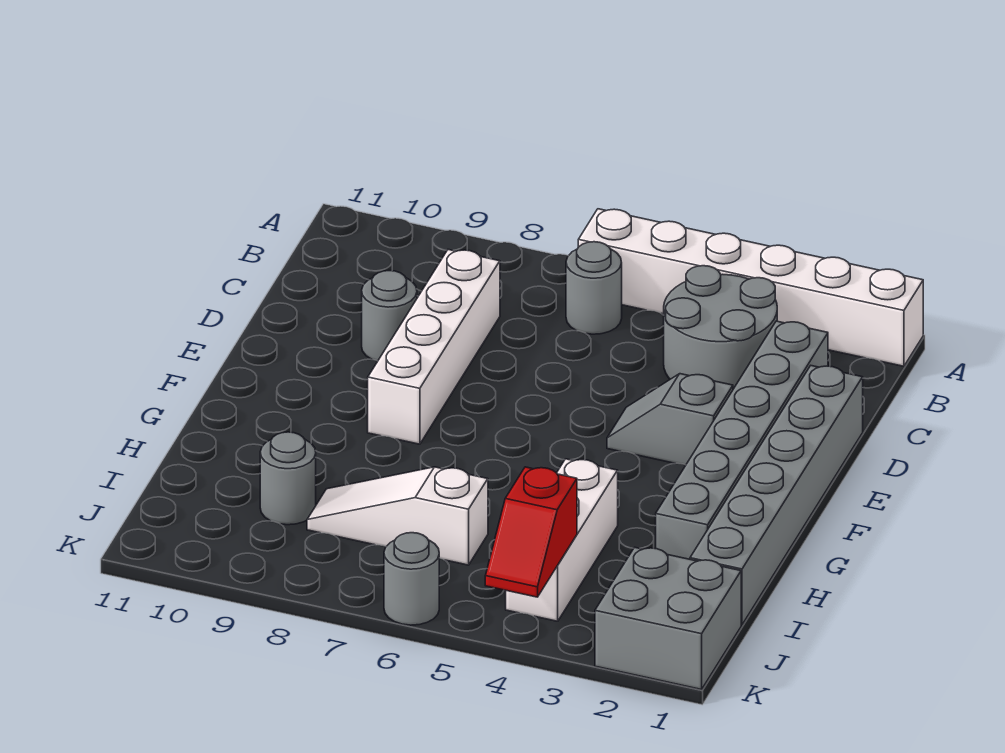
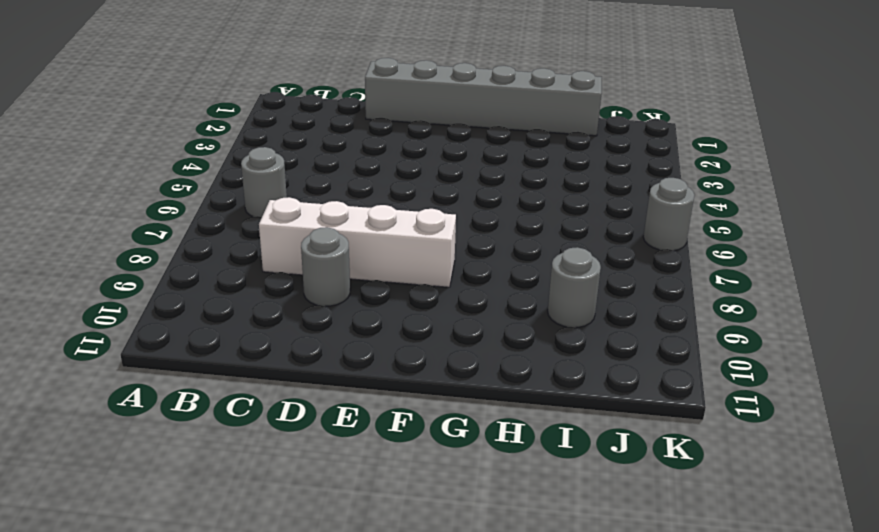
none -> white brick A1:A6 level 1
none -> grey round brick B3:C4 level 1
none -> grey brick C2:H2 level 1

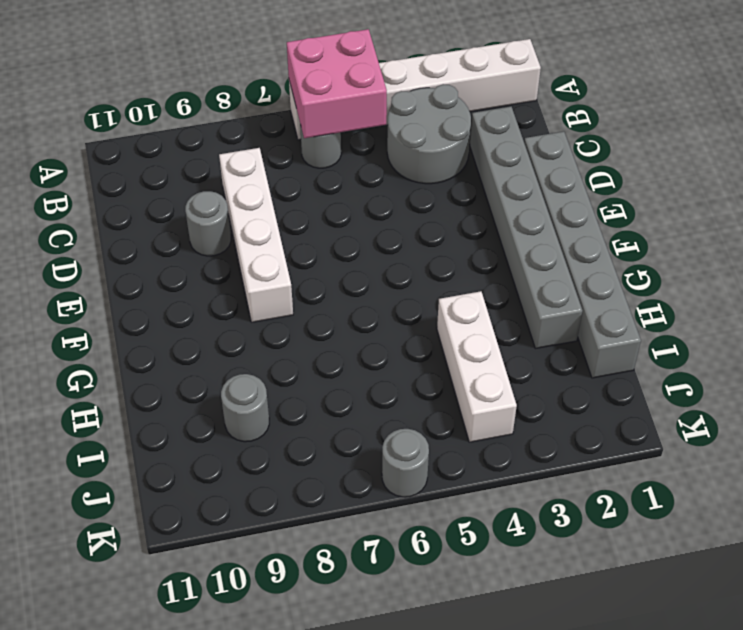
pink brick A5:B6 level 2 -> none
none -> grey slope E3:E4 level 1 top 3
none -> white slope I6:I8 level 1 top 6
none -> grey brick J1:K2 level 1

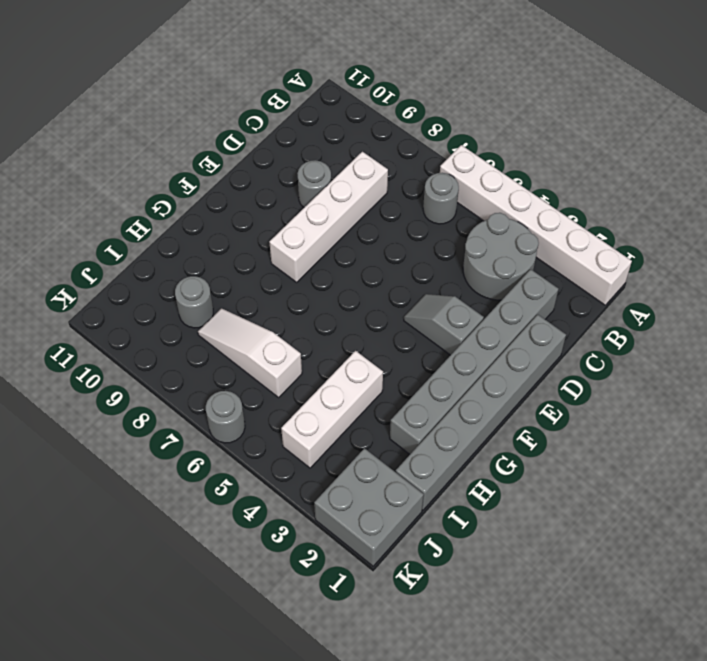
none -> red slope J4:K4 level 2 top J

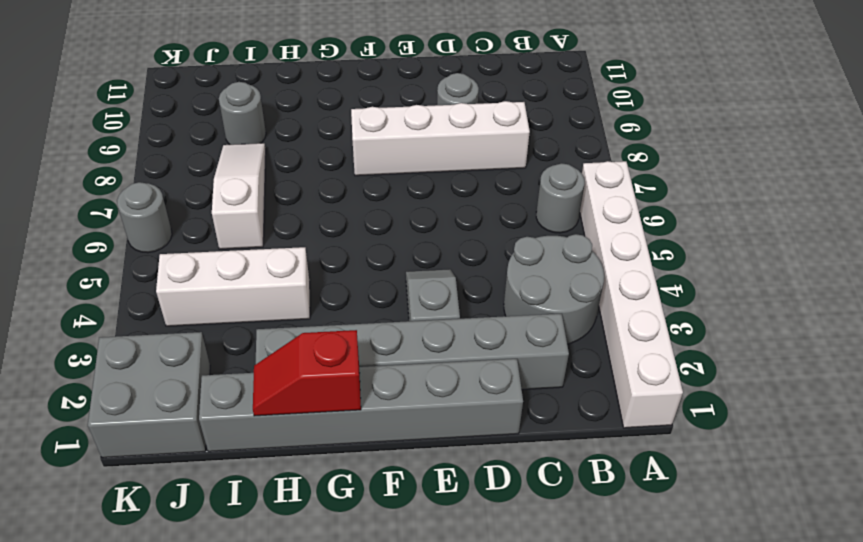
red slope G1:H1 level 2 top G -> red slope J4:K4 level 2 top J

